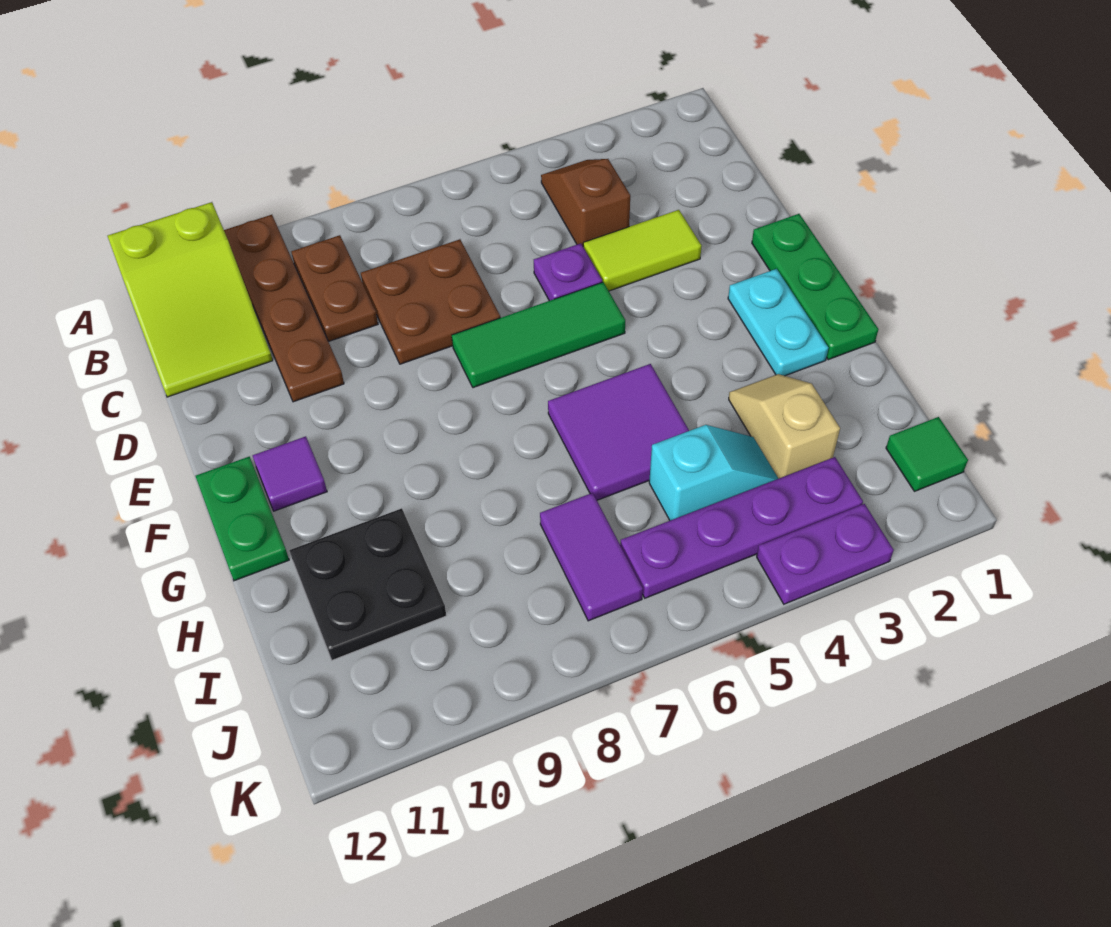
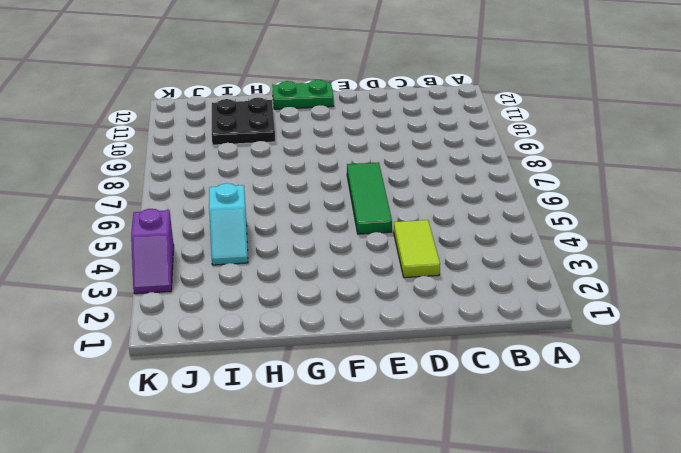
purple slope K3:K4 level 1 top 4 -> purple plate K3:K4 level 1
none -> brown plate A10:D10 level 1
none -> lime slope A11:C12 level 1 top A
none -> brown slope B4:C4 level 1 top C

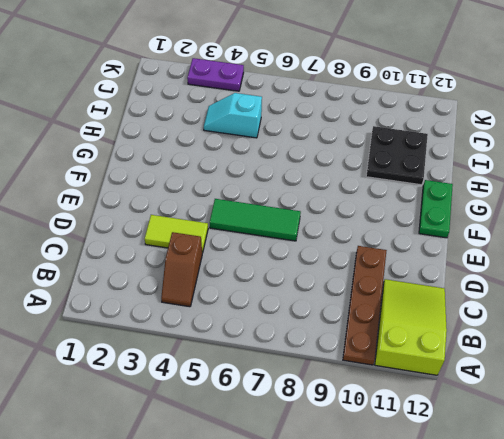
none -> brown plate B9:C9 level 1
none -> brown plate C7:D8 level 1
none -> purple plate D5 level 1

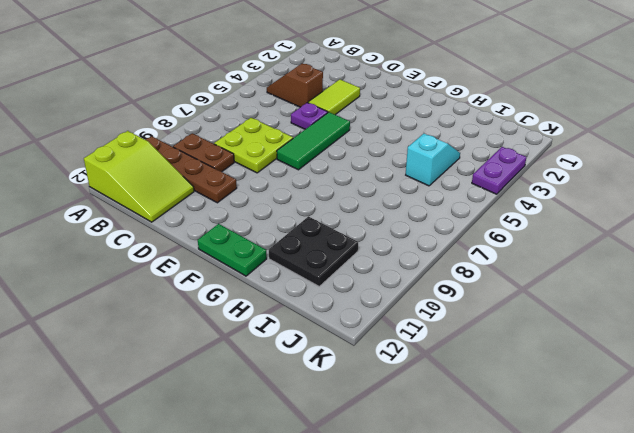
lime plate C7:D8 level 1 -> brown plate C7:D8 level 1
none -> green plate E1:G1 level 1
none -> cyan plate F2:G2 level 1
none -> purple tile F11 level 1

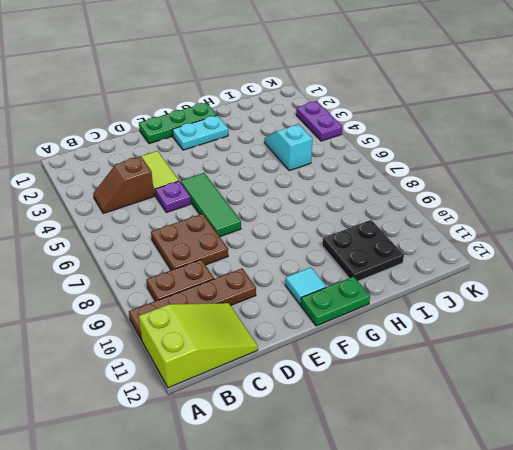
cyan tile F11 level 1 -> purple tile F11 level 1
none -> purple tile G5:H6 level 1
none -> tan slope H3:I3 level 1 top I
none -> purple tile I7:J7 level 1

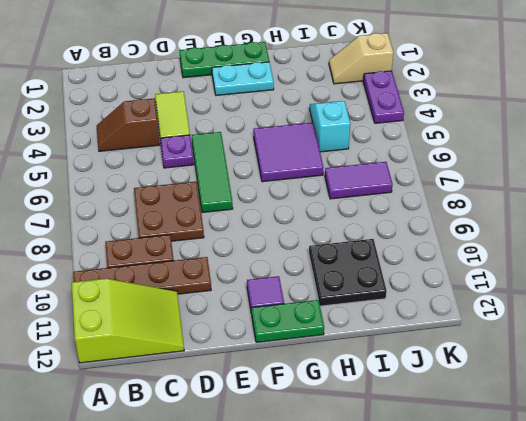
tan slope J2:K2 level 1 top K -> tan slope H3:I3 level 1 top I
none -> green tile J1 level 1
none -> purple plate J3:J6 level 1

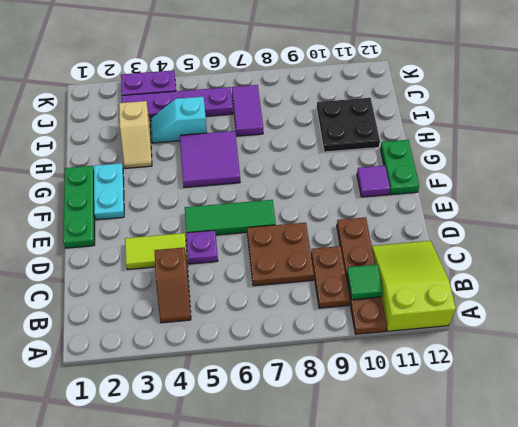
green tile B10 level 2 -> green tile J1 level 1

